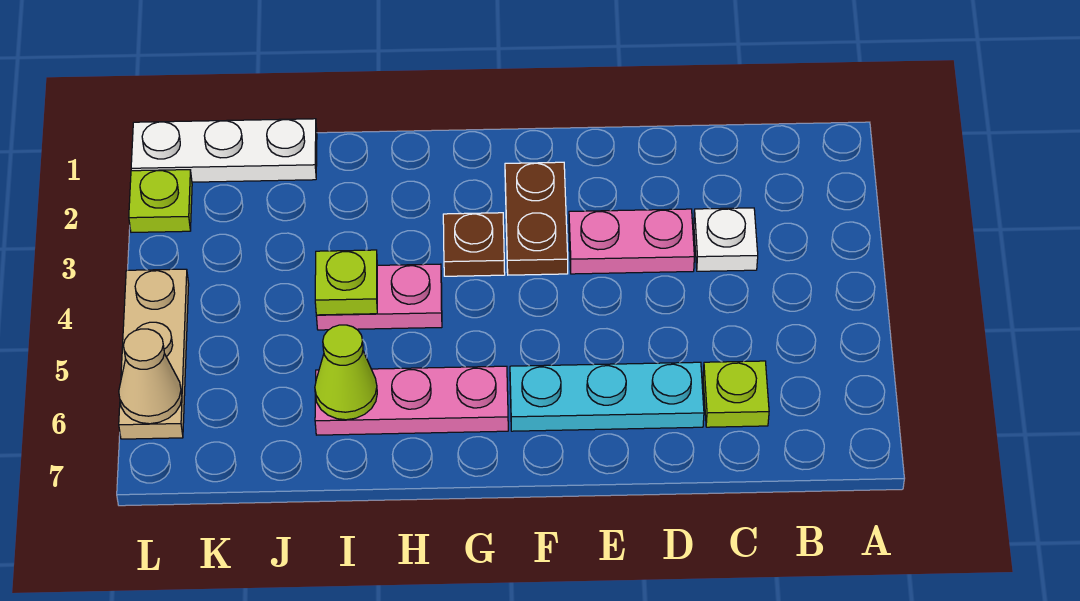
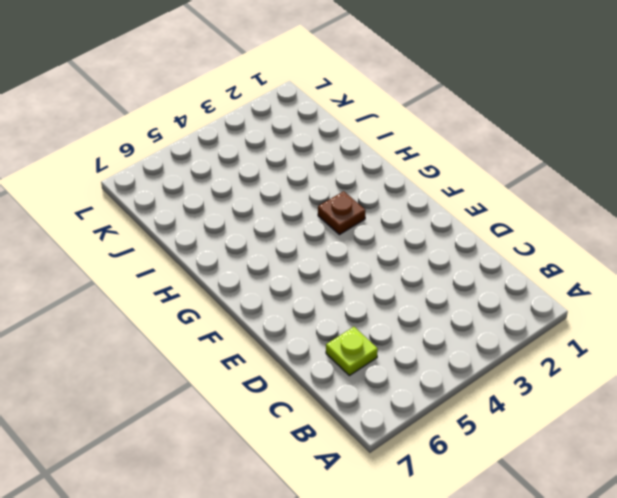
none -> white plate C3 level 1
none -> pink plate D3:E3 level 1
none -> cyan plate D6:F6 level 1

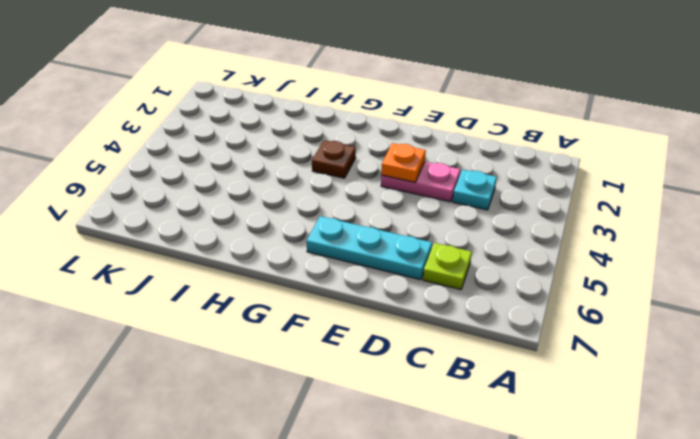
cyan plate C3 level 1 -> white plate C3 level 1
orange plate E3 level 2 -> none
none -> brown plate F2:F3 level 1
none -> pink plate G6:I6 level 1
none -> pink plate H4:I4 level 1

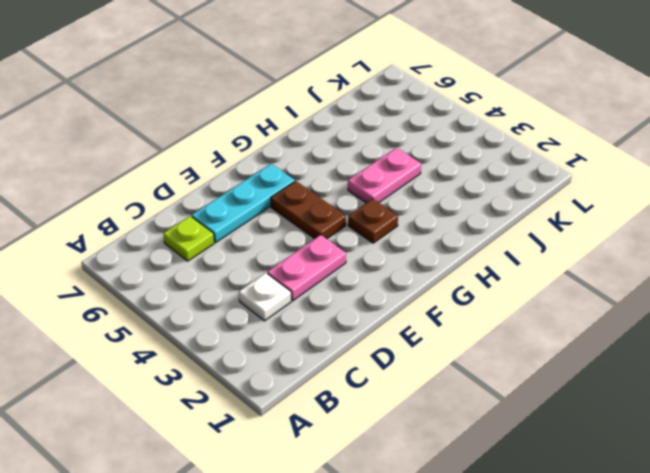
brown plate F4:F5 level 1 -> brown plate F2:F3 level 1
none -> pink plate G6:I6 level 1
none -> white plate J1:L1 level 1
none -> lime plate L2 level 1

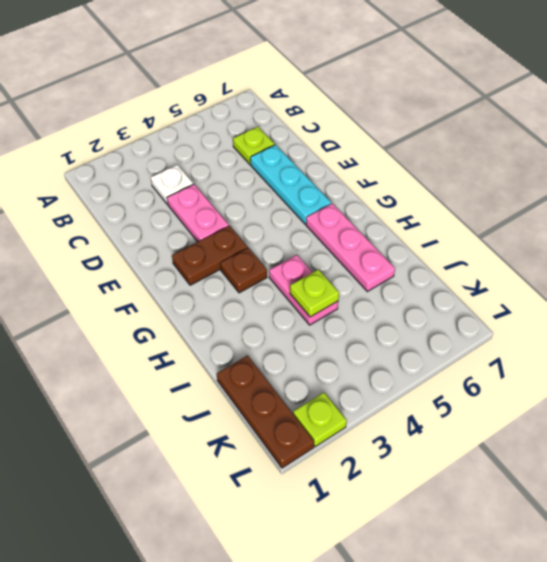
brown plate J1:L1 level 1 -> white plate J1:L1 level 1
none -> tan plate L4:L6 level 1
none -> lime cone I6 level 2
none -> tan cone L6 level 2

